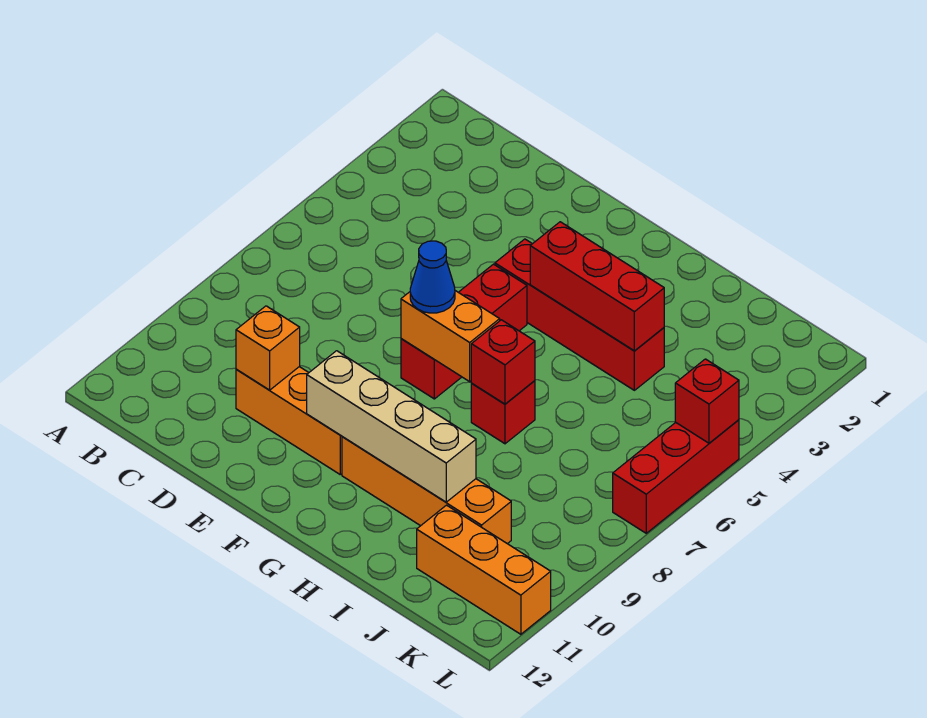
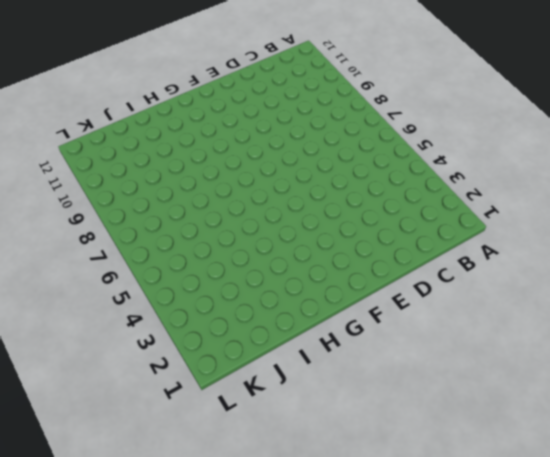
none -> orange brick D10:F10 level 1
none -> red brick F4:I4 level 1
none -> red brick F5:F7 level 1

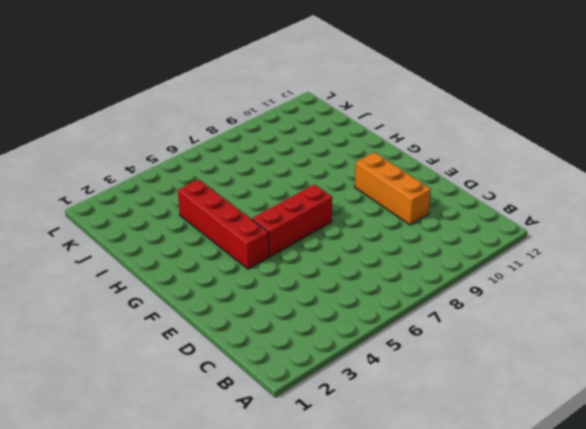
none -> orange brick G10:J10 level 1
none -> red brick H7 level 1
none -> orange brick J11:L11 level 1

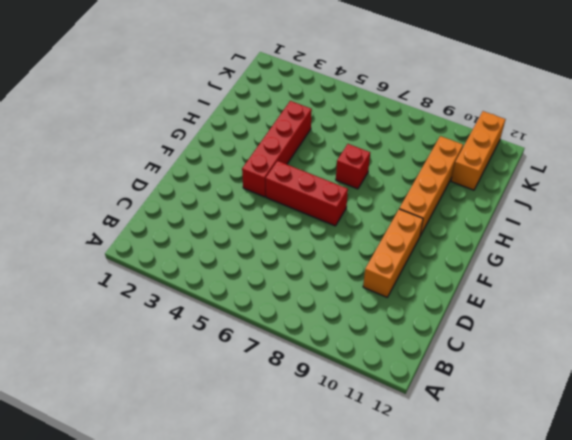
none -> red brick L5:L7 level 1
none -> orange brick D10 level 2
none -> orange brick F7:G7 level 2

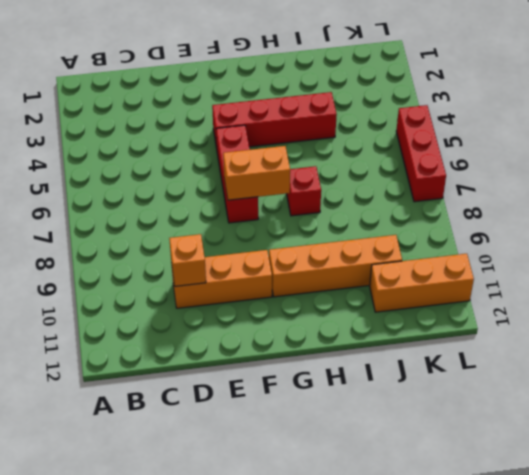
none -> tan brick F10:I10 level 2
none -> red brick G4:I4 level 2
none -> red brick H7 level 2

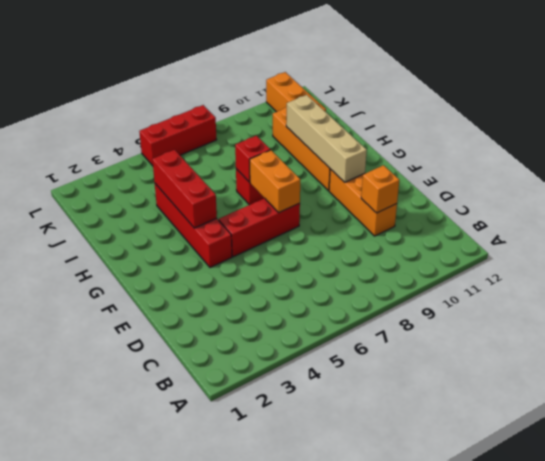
none -> red brick L5 level 2
none -> blue cone F7 level 3

